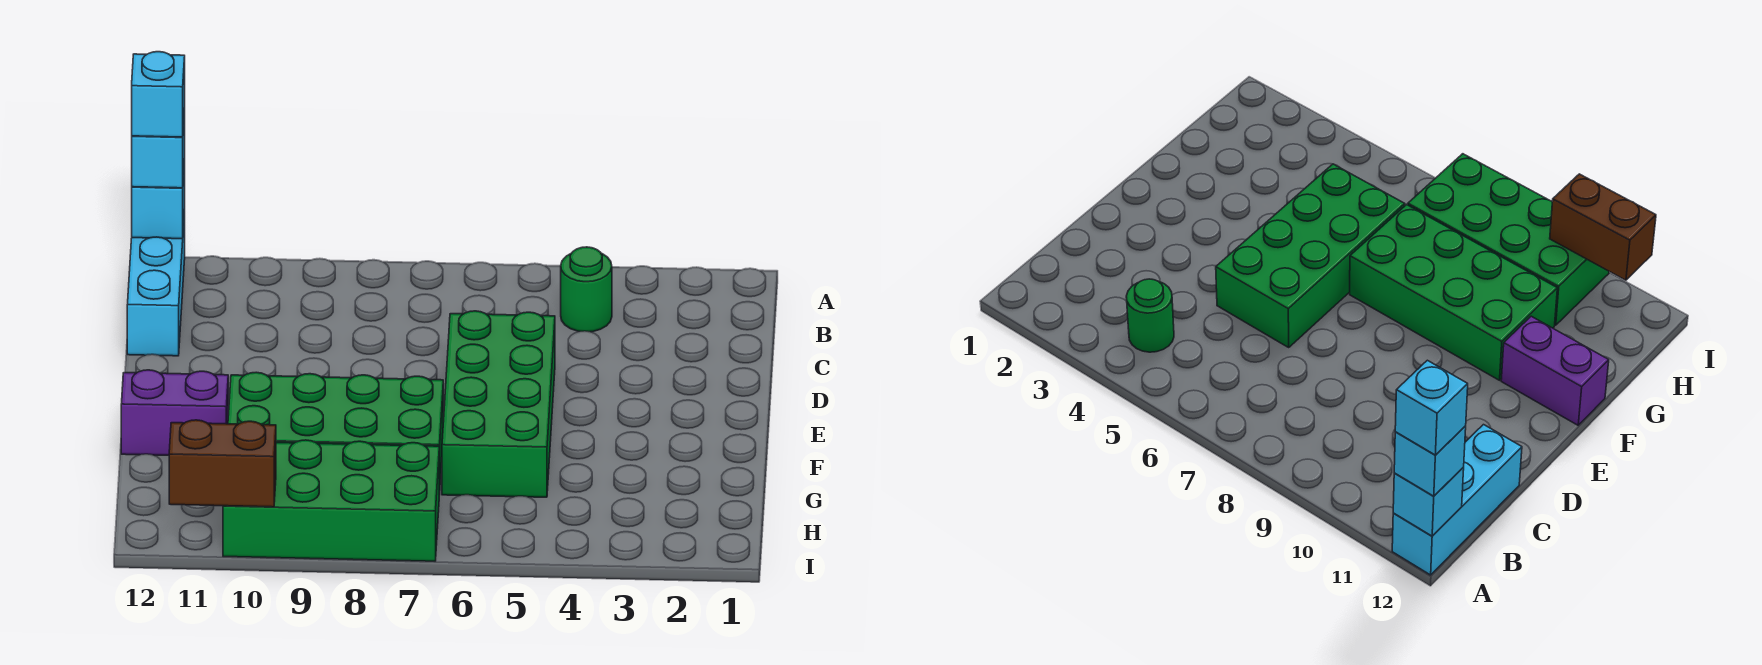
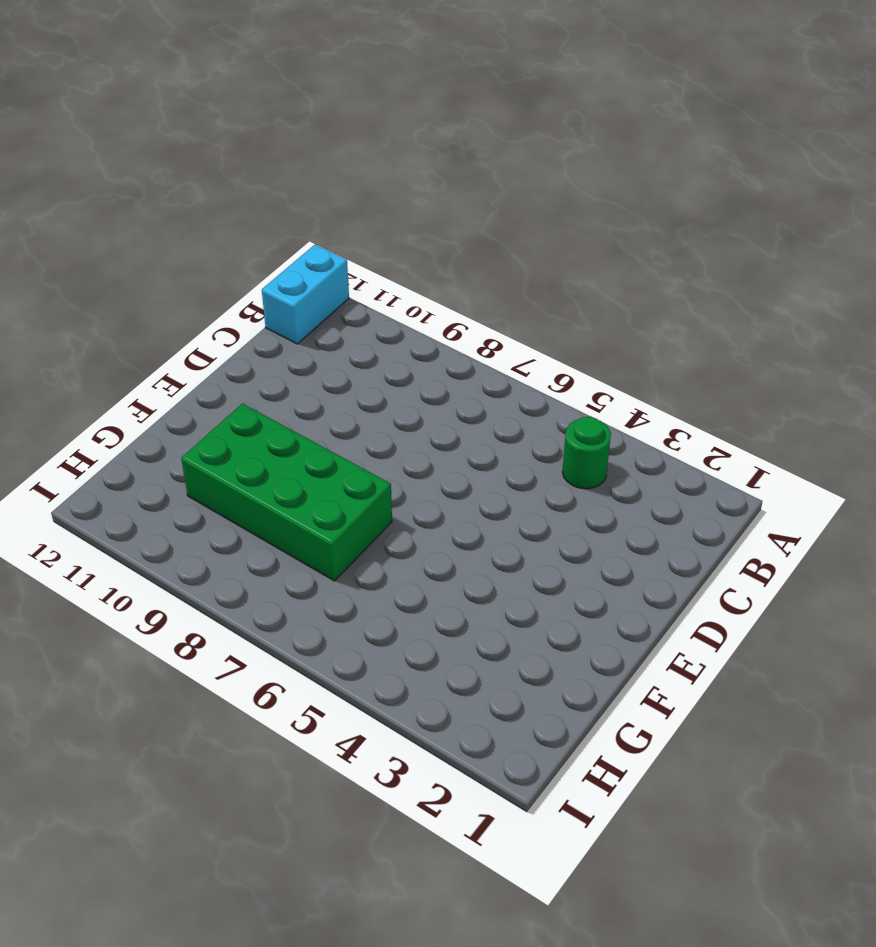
cyan brick A12:B12 level 1 -> cyan brick A12:C12 level 1
none -> green brick D5:G6 level 1
none -> purple brick F11:F12 level 1

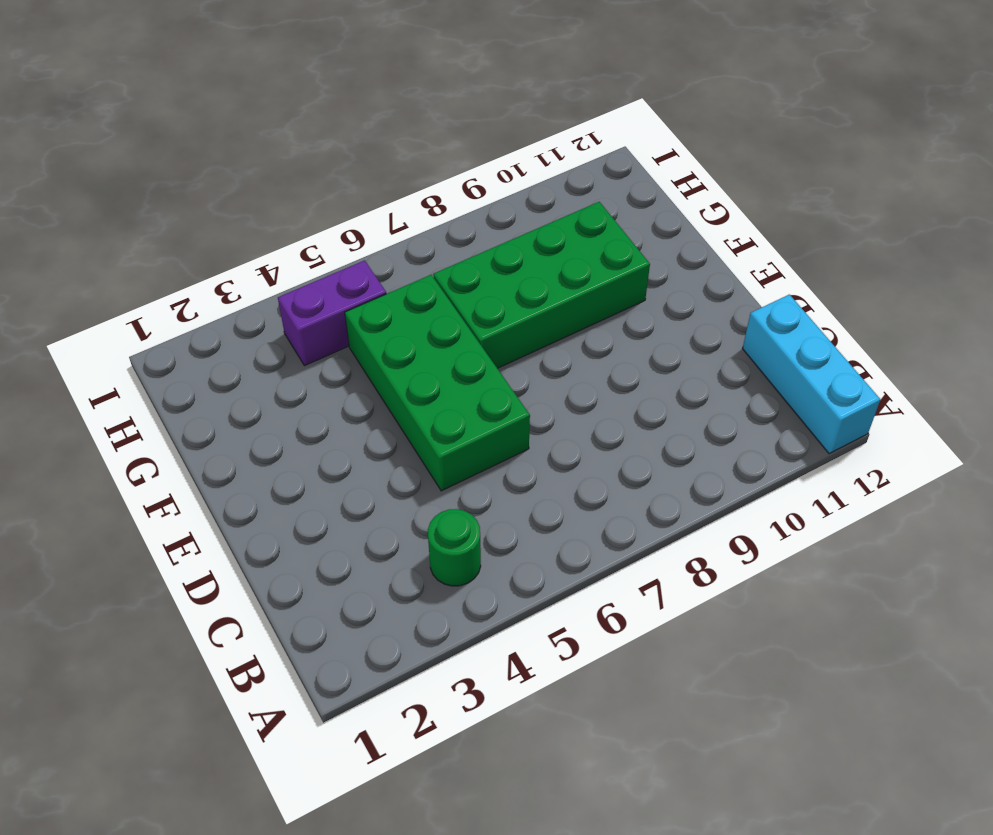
purple brick H4:H5 level 1 -> purple brick F11:F12 level 1
none -> green brick H7:I10 level 1
none -> cyan brick A12 level 2

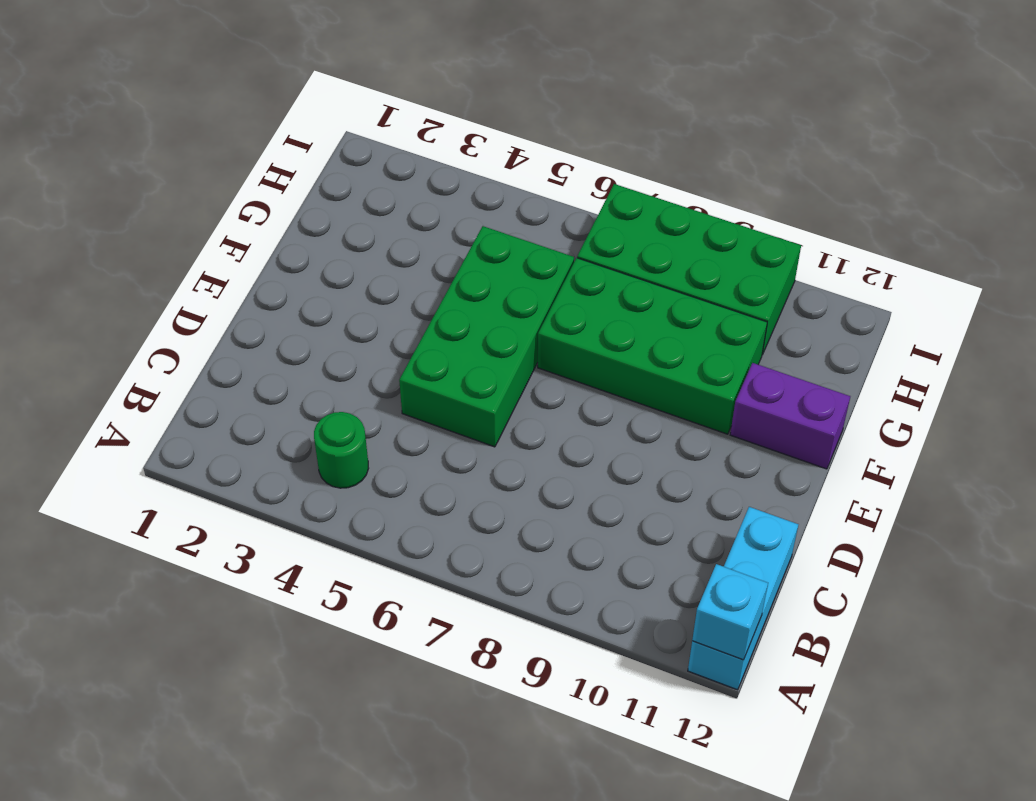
none -> brown brick I10:I11 level 2
none -> cyan brick A12 level 3

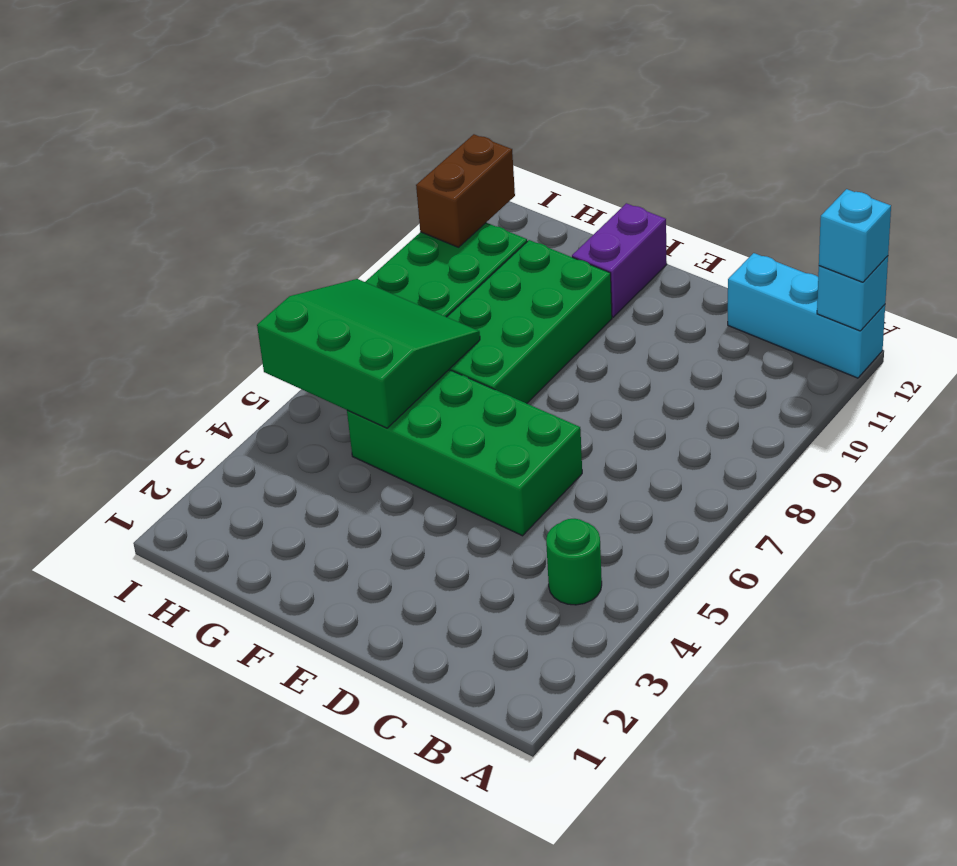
green slope G5:I7 level 2 top 5 -> none
none -> cyan brick A12 level 4

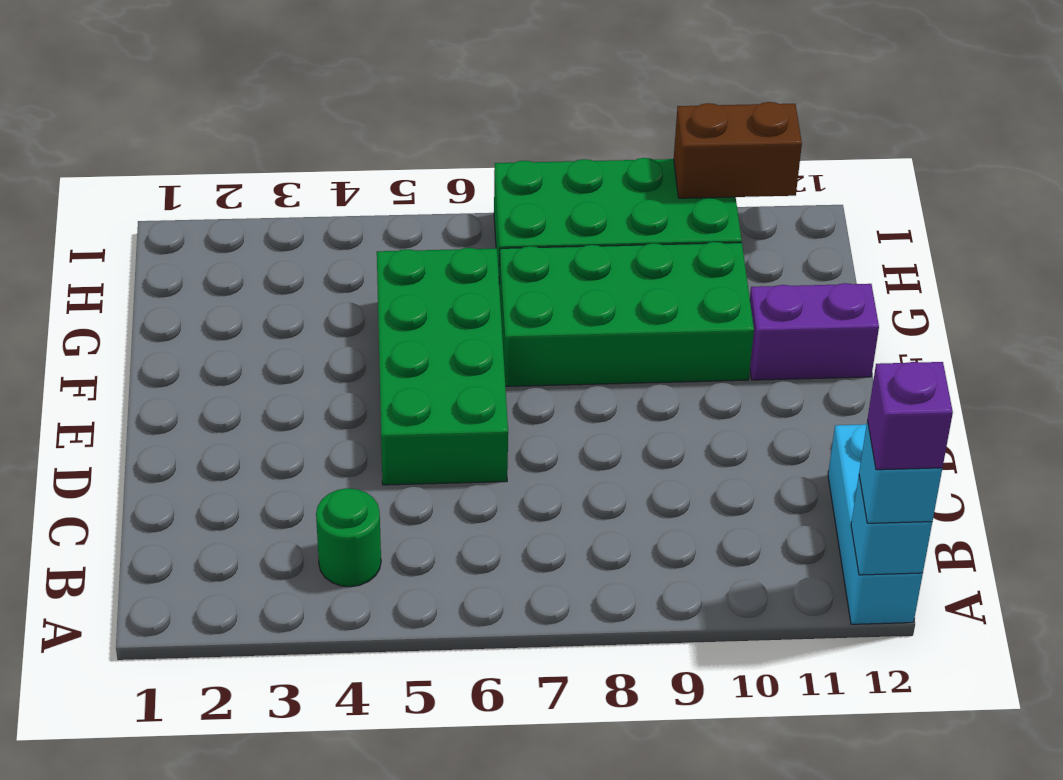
purple brick A12 level 4 -> cyan brick A12 level 4

